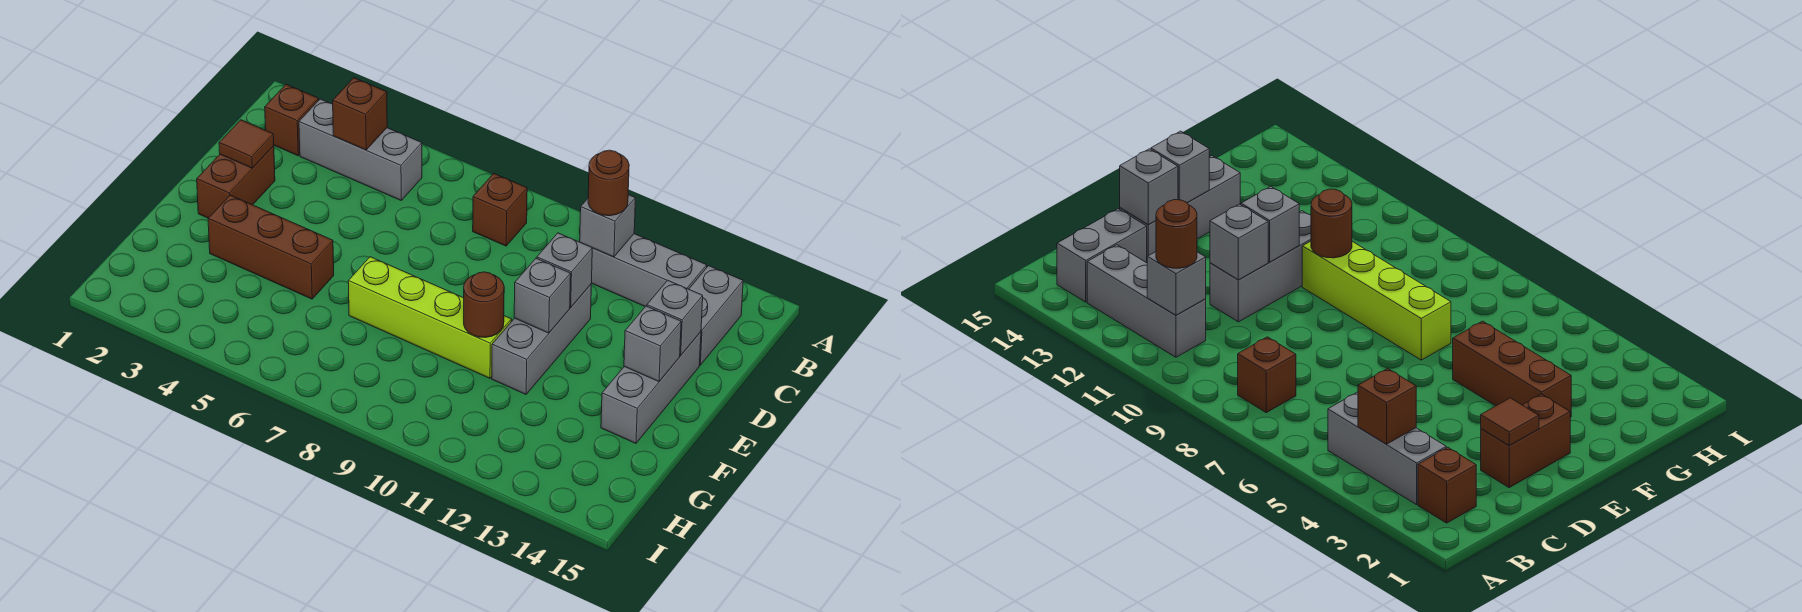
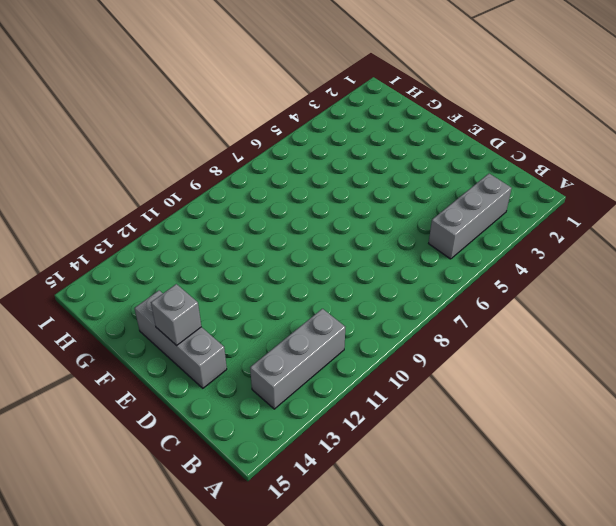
none -> brown brick B2 level 1
none -> brown brick B8 level 1
none -> grey brick B14:C14 level 1

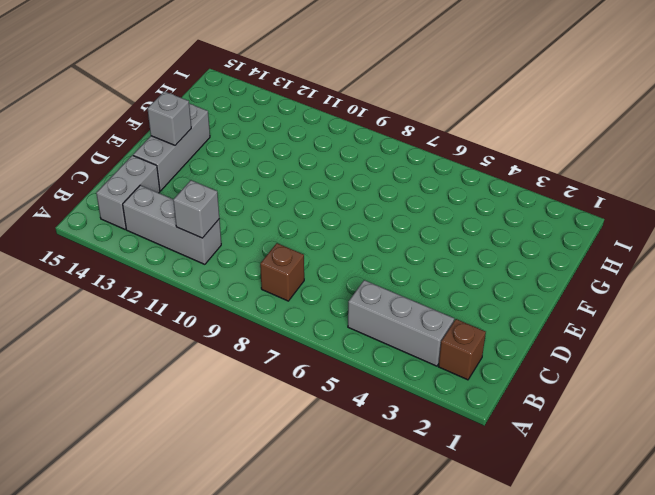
none -> brown brick D2:E2 level 1
none -> grey brick D11:F11 level 1
none -> brown brick F3:F5 level 1

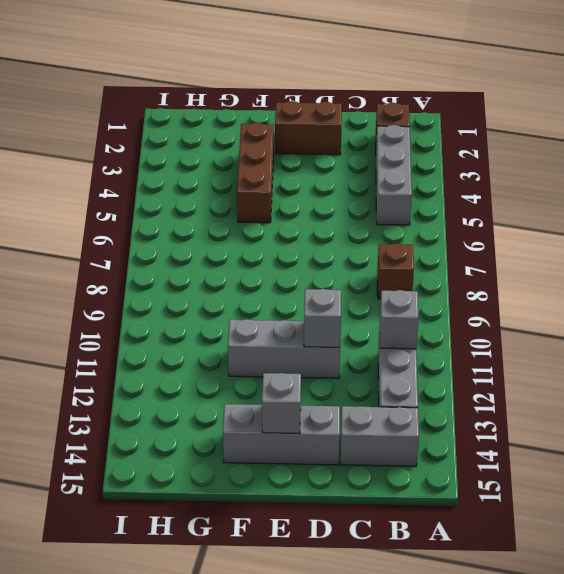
none -> lime brick F7:F10 level 1
none -> brown brick B4 level 2
none -> brown tile D2 level 2

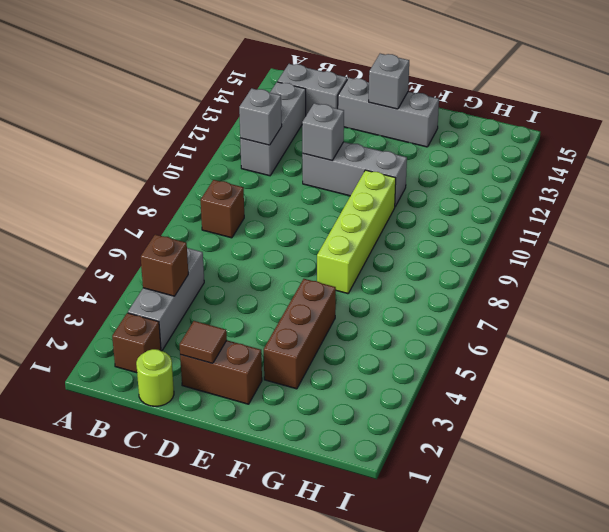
lime round brick C1 level 1 -> none
none -> grey brick D14 level 2
none -> grey brick E11 level 2
none -> brown round brick F10 level 2

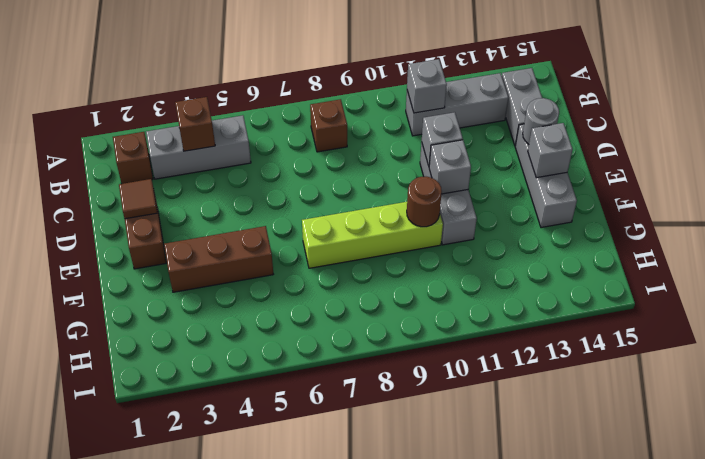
grey round brick D14 level 2 -> grey brick D14 level 2
none -> brown round brick B11 level 3

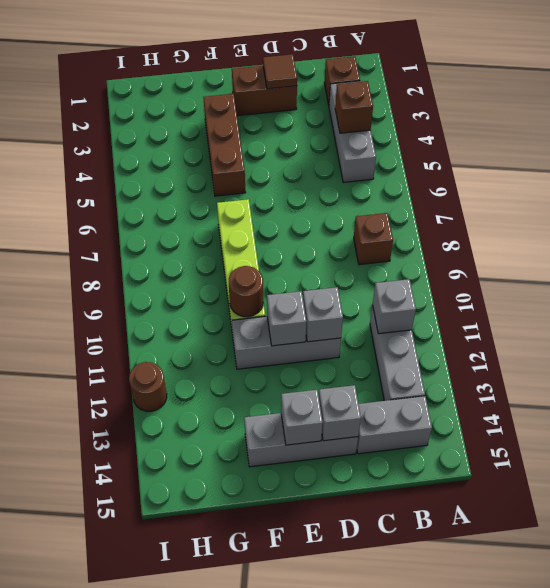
brown round brick I12 level 1 -> brown round brick B11 level 3

